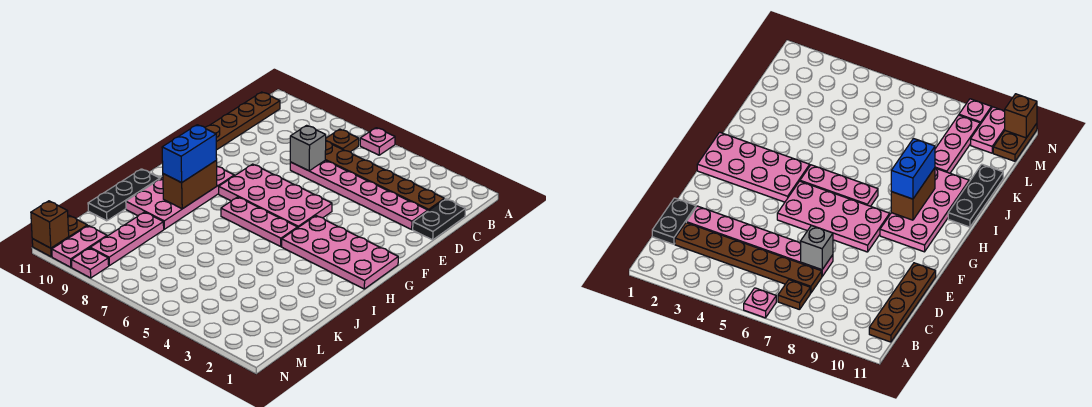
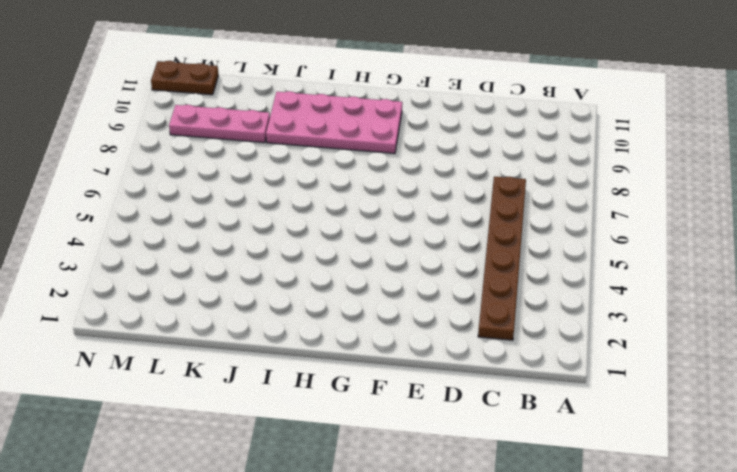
none -> pink plate A6 level 1
none -> brown plate B7 level 1
none -> brown plate B11:E11 level 1

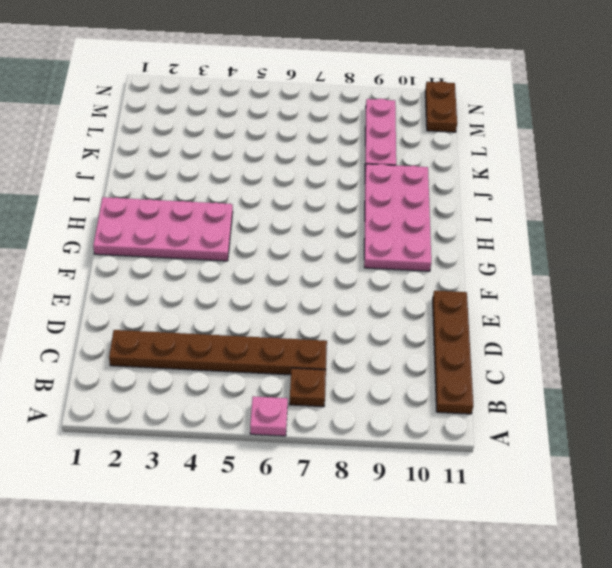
none -> black plate C1:D1 level 1
none -> pink plate D2:D7 level 1
none -> pink plate F5:G8 level 1

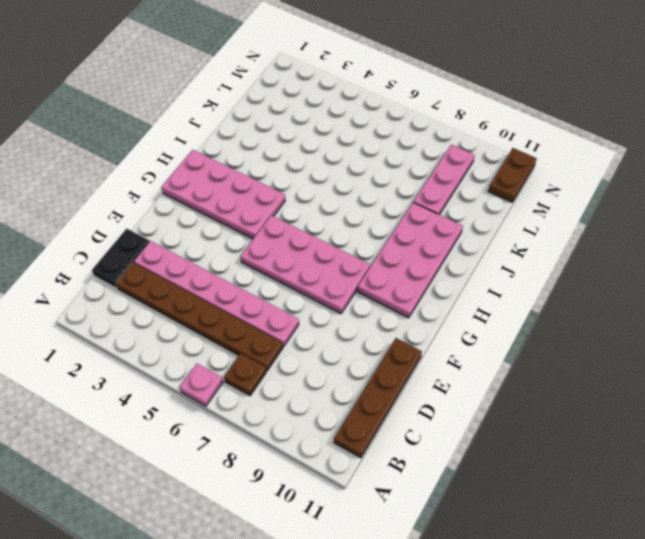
none -> pink plate H5:H7 level 1
none -> black plate I11:K11 level 1
none -> pink plate M10:N10 level 1

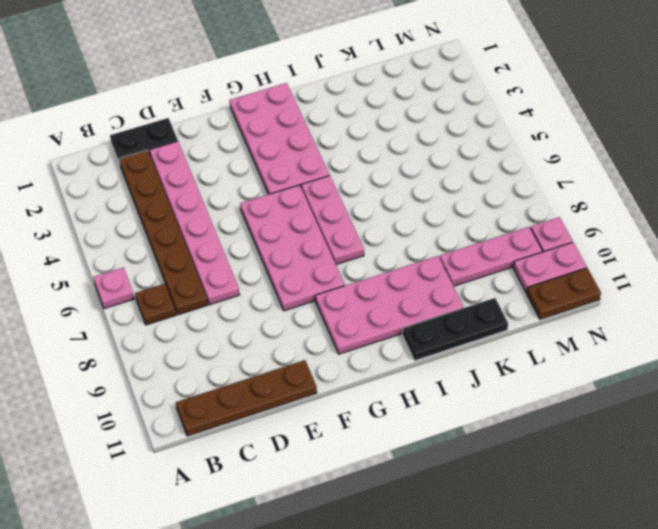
none -> grey brick D7 level 2
none -> brown brick H9:I9 level 2
none -> brown brick N11 level 2

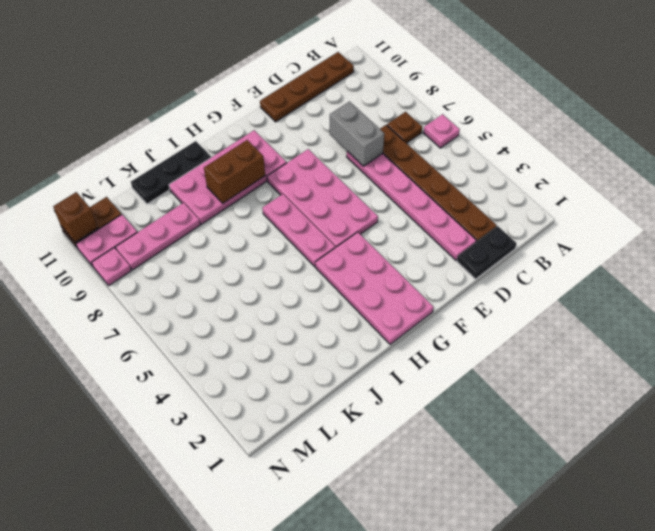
grey brick D7:D8 level 2 -> grey brick D7 level 2
none -> blue brick H9:I9 level 3

